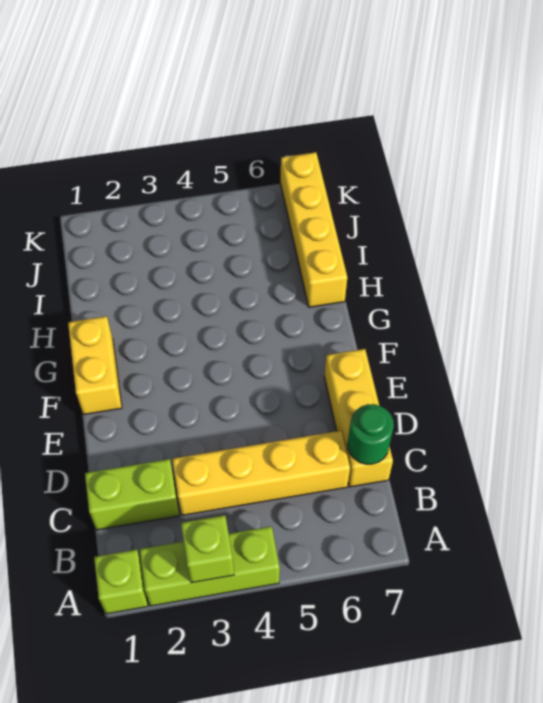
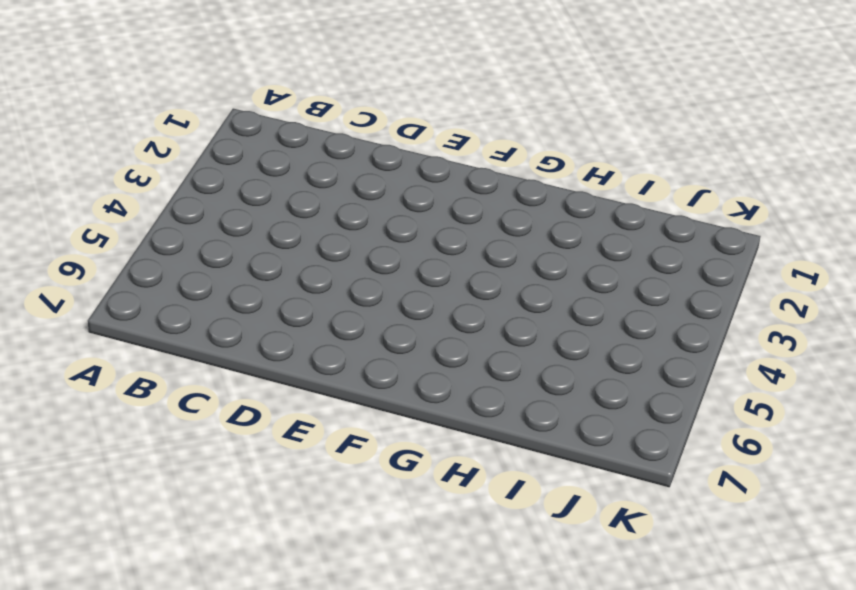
none -> lime brick A1 level 1
none -> lime brick A2:A4 level 1

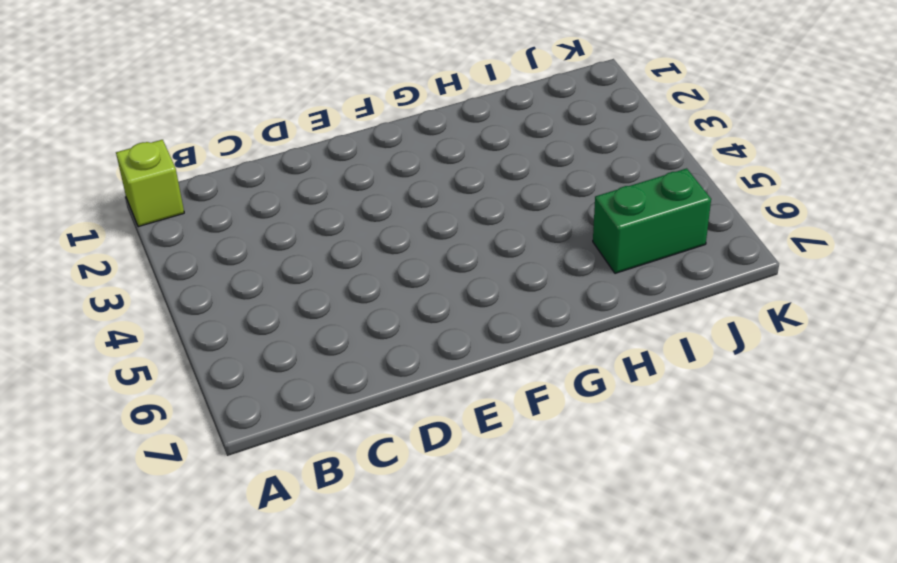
green brick I6:J6 level 1 -> none
none -> lime brick A2:A4 level 1
none -> lime brick C1:C2 level 1

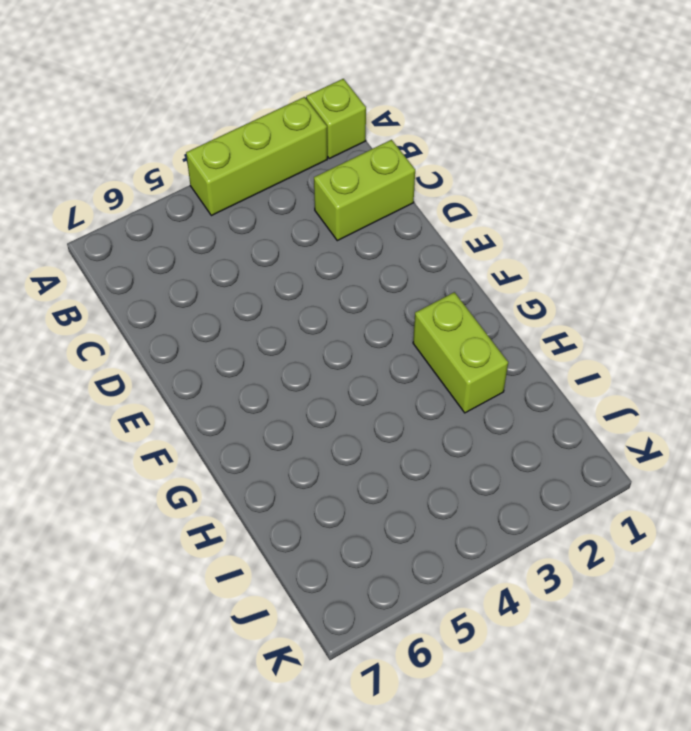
lime brick G2:H2 level 1 -> none
none -> yellow brick C3:C6 level 1
none -> yellow brick C7:E7 level 1

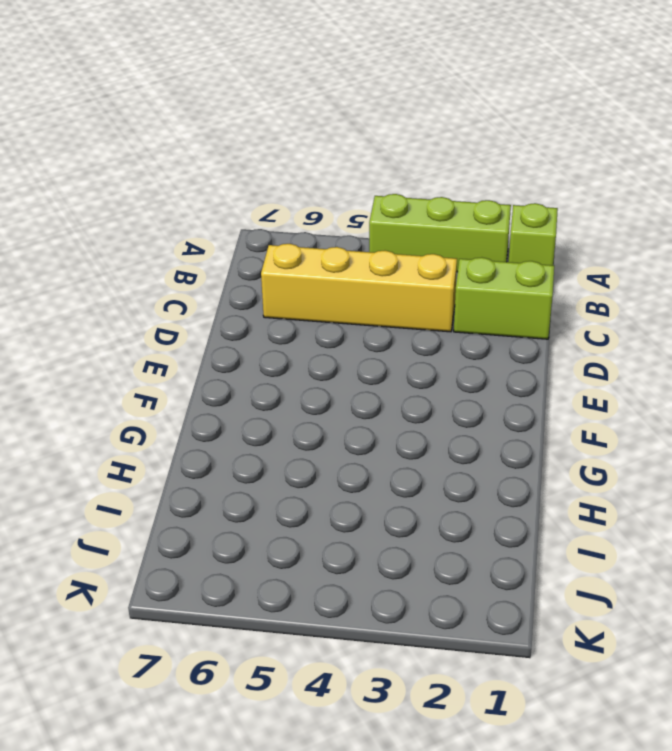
none -> yellow brick C7:E7 level 1
none -> yellow brick F1:G1 level 1

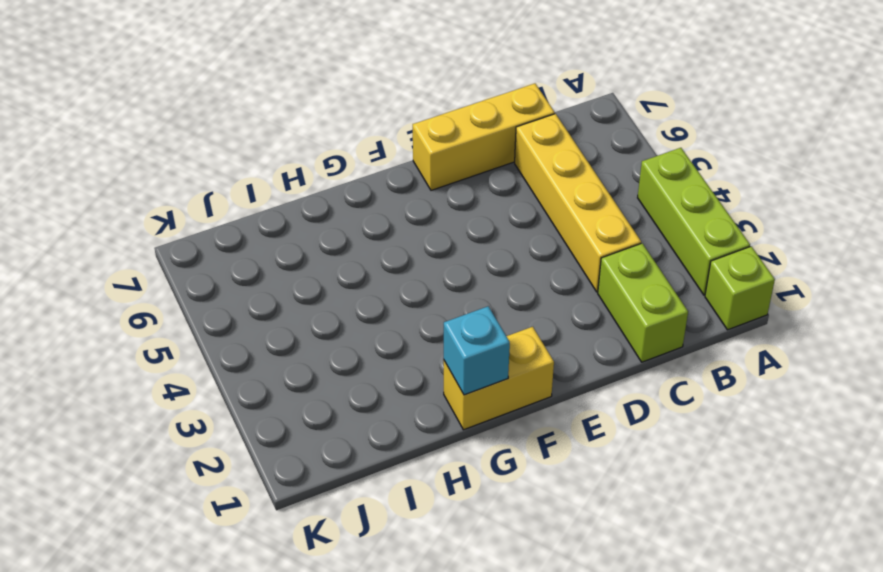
cyan brick G1 level 2 -> none
none -> yellow brick H7:K7 level 1
none -> lime brick A3 level 2

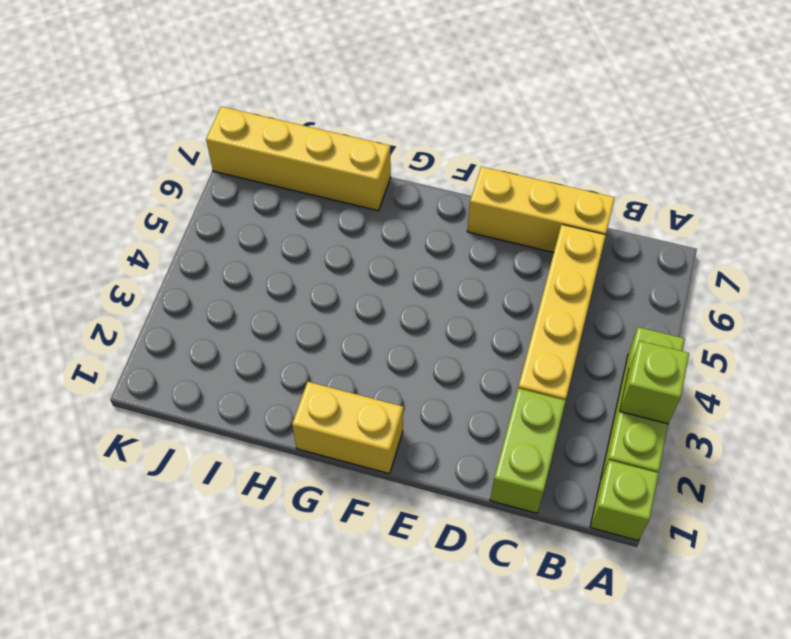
none -> green round brick C7 level 2

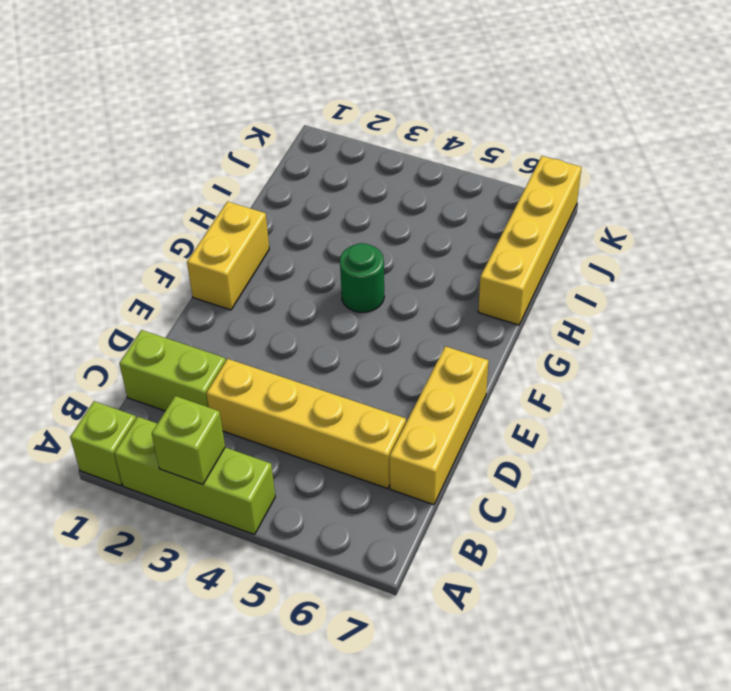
green round brick G4 level 1 -> green round brick C7 level 2

